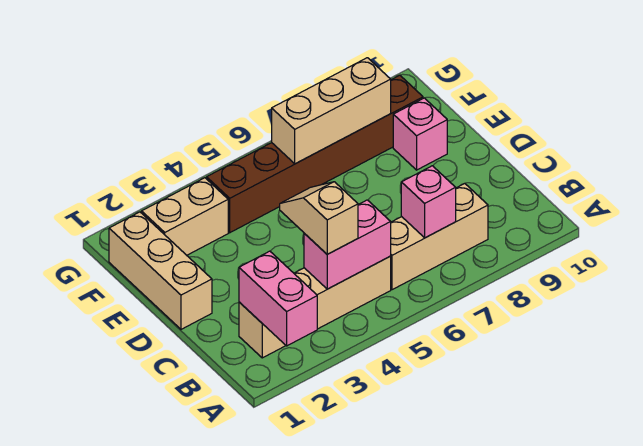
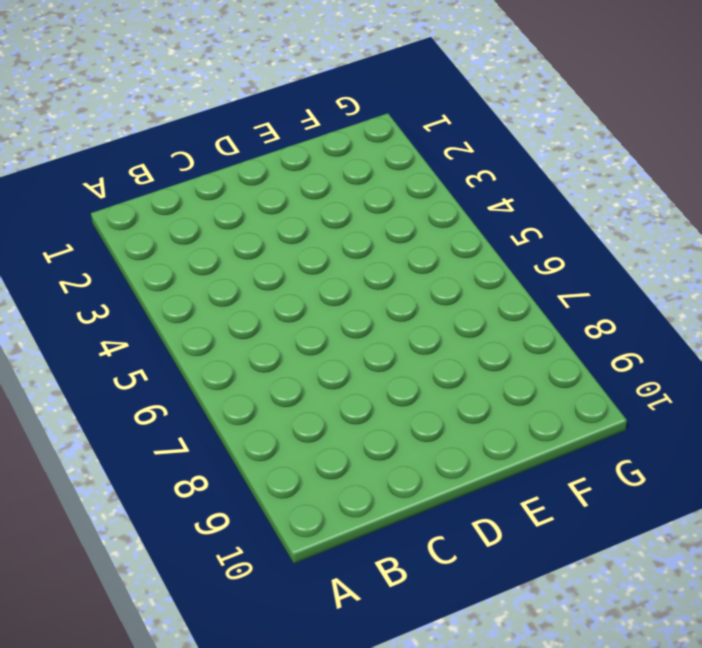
none -> tan brick B2:B5 level 1
none -> tan brick B6:B8 level 1

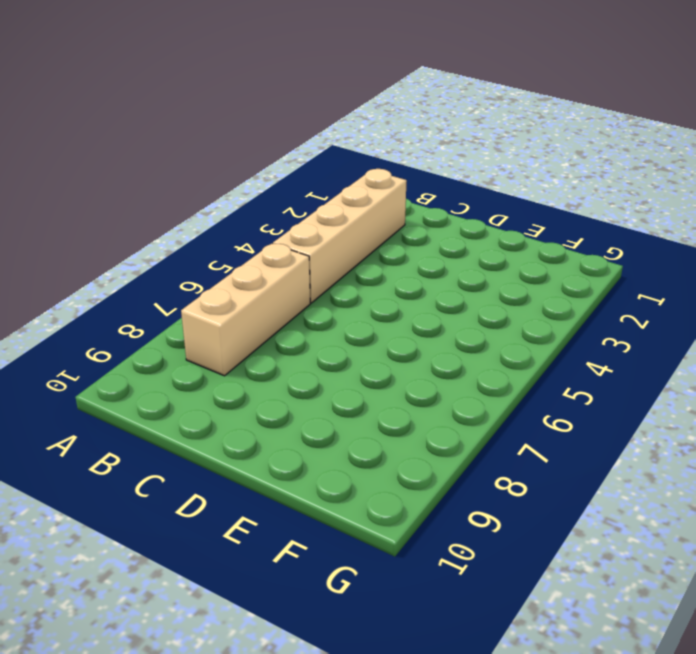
none -> tan brick D1:F1 level 1
none -> pink brick E9 level 1

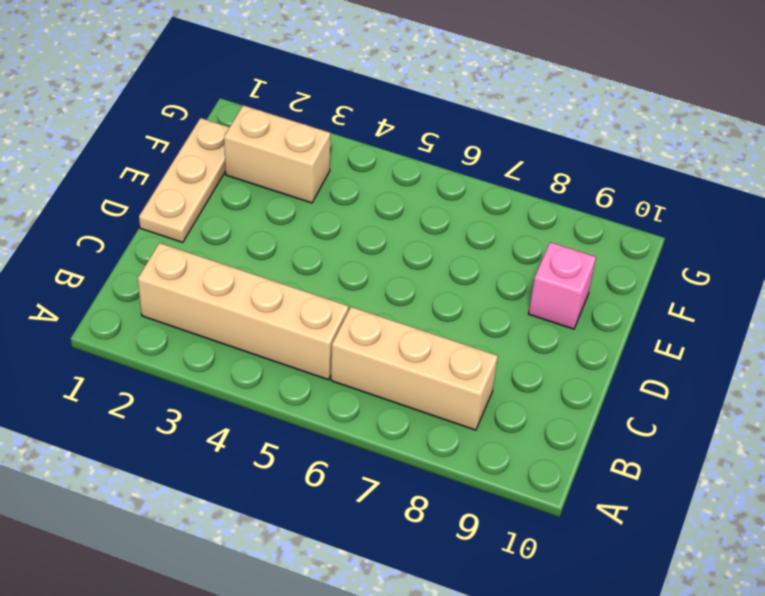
tan plate D1:F1 level 1 -> tan brick D1:F1 level 1
none -> brown brick F4:F9 level 1
none -> pink brick A2:B2 level 2

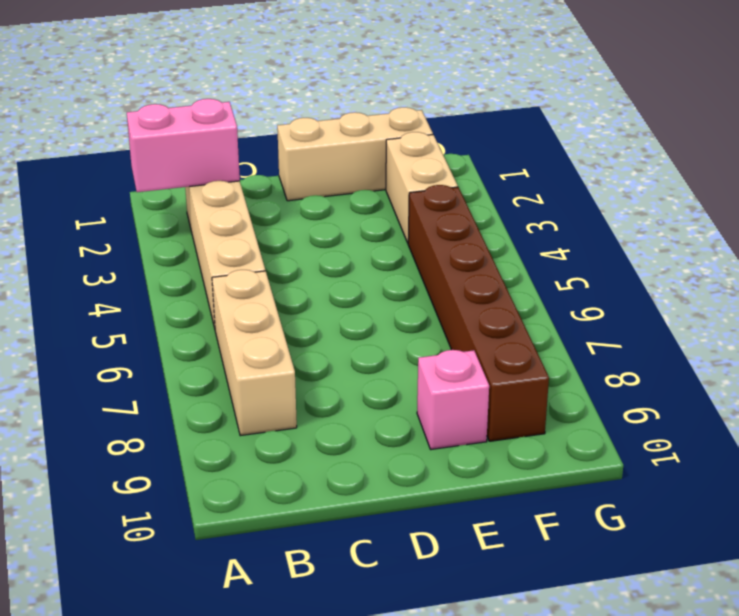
none -> pink brick B4:B5 level 2
none -> pink brick B7 level 2

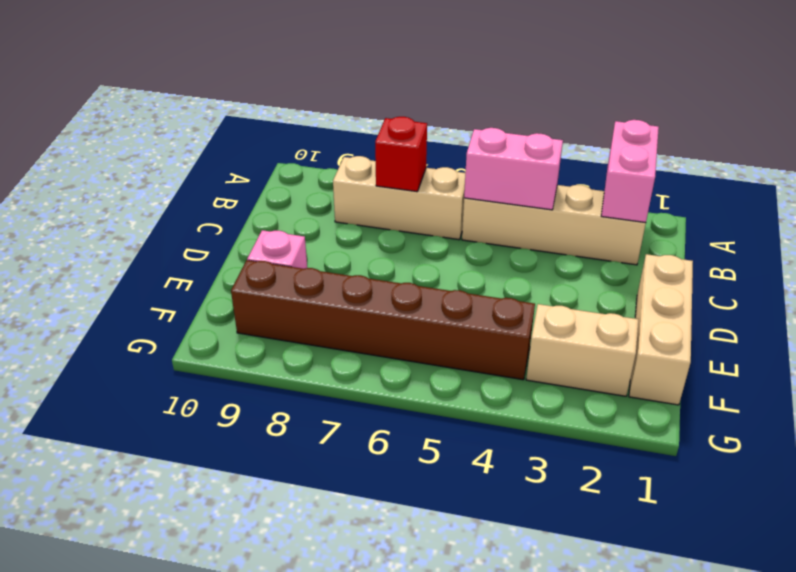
red brick B7 level 2 -> pink brick B7 level 2
none -> tan brick F6:F8 level 2
none -> tan slope B4:C4 level 3 top B

